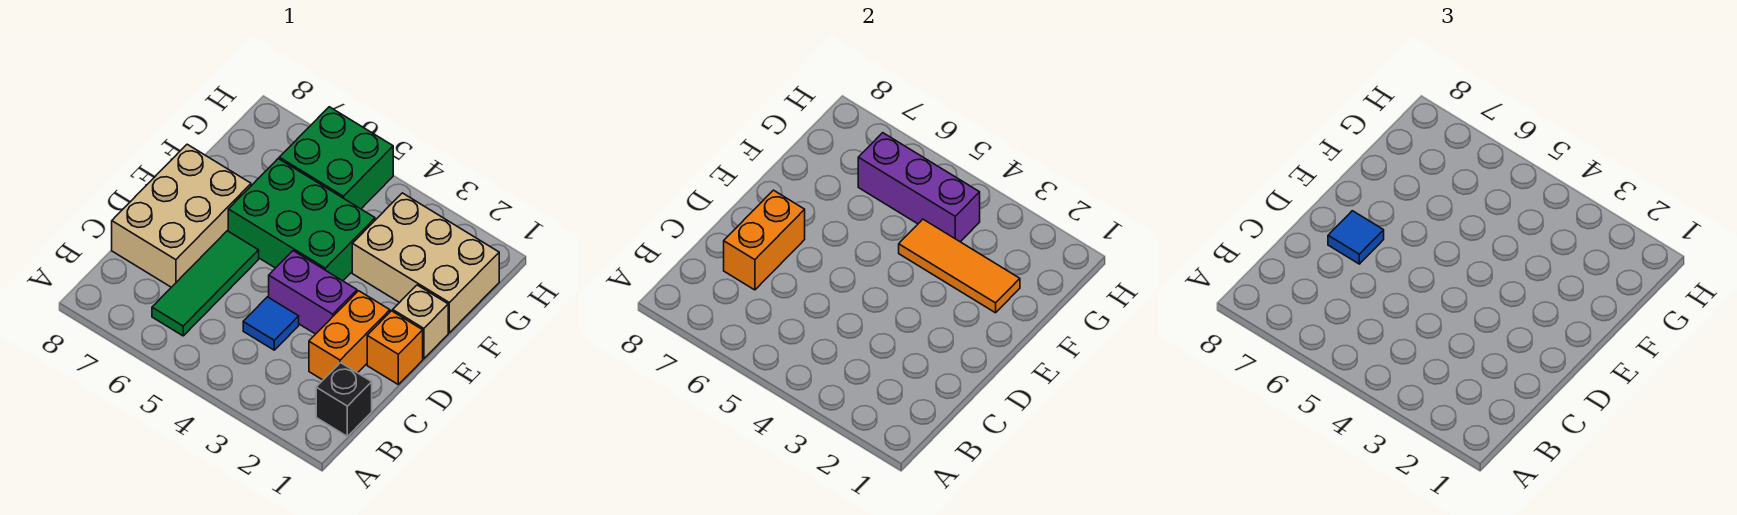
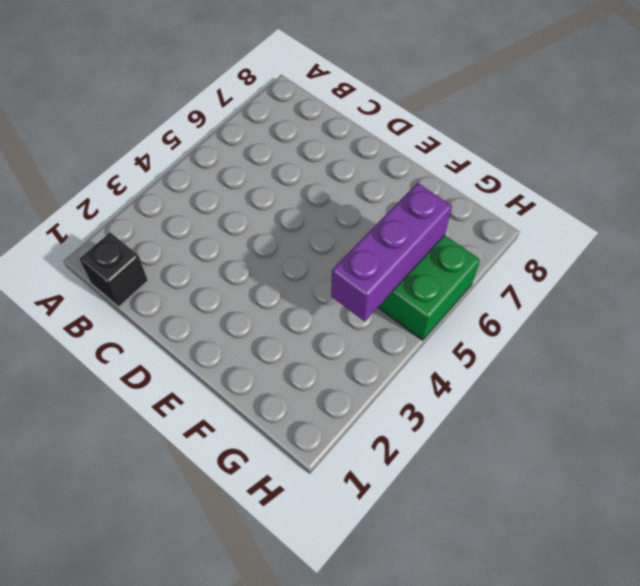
none -> green tile B6:D6 level 1
none -> orange brick C2:D2 level 1
none -> blue tile C4 level 1

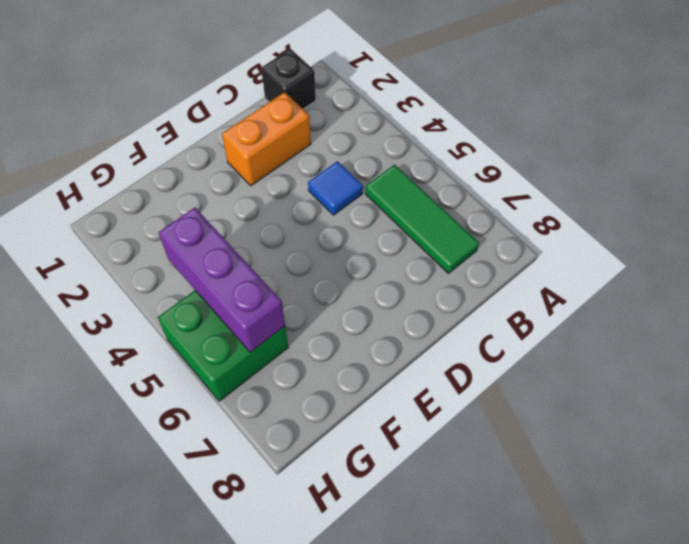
green tile B5:B7 level 1 -> green tile B6:D6 level 1
none -> tan brick C7:E8 level 1
none -> orange brick D1 level 1
none -> purple brick D3:D4 level 1

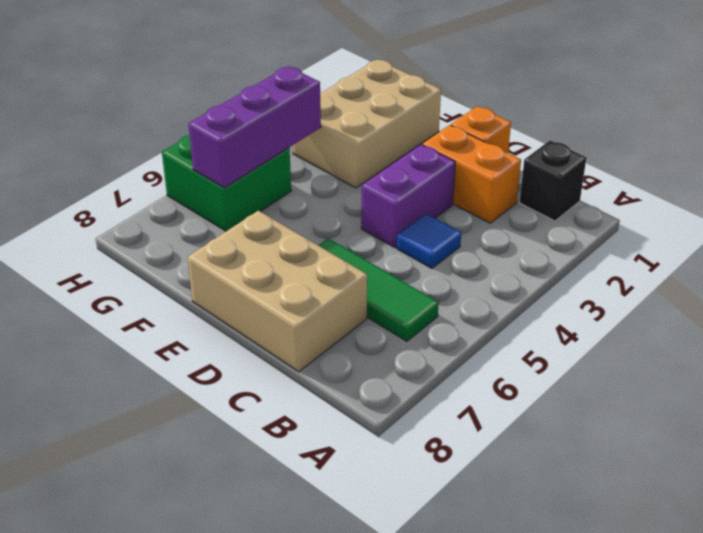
none -> tan brick E1 level 1
none -> green brick E4:F6 level 1
none -> orange brick C7:D7 level 2

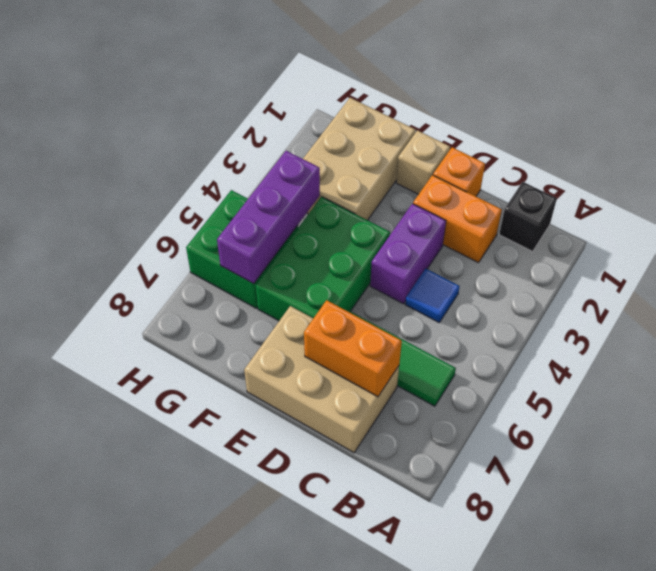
none -> orange tile F2:F4 level 2
none -> blue tile D7 level 3

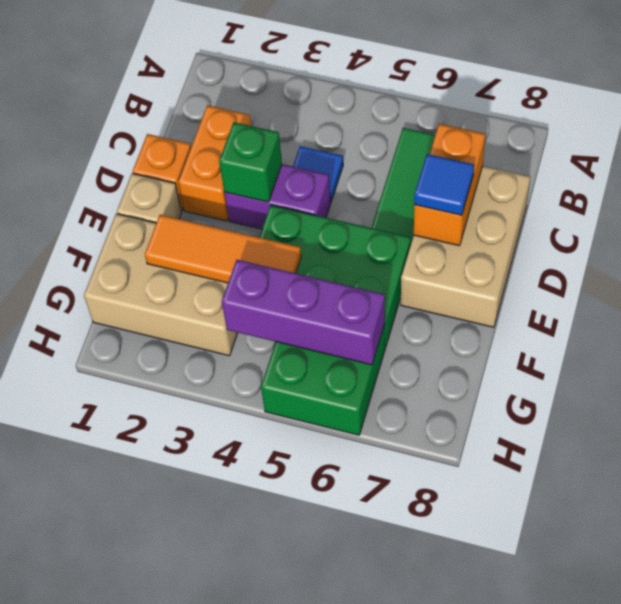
green brick D3 level 2 -> none
none -> black brick B1 level 1

